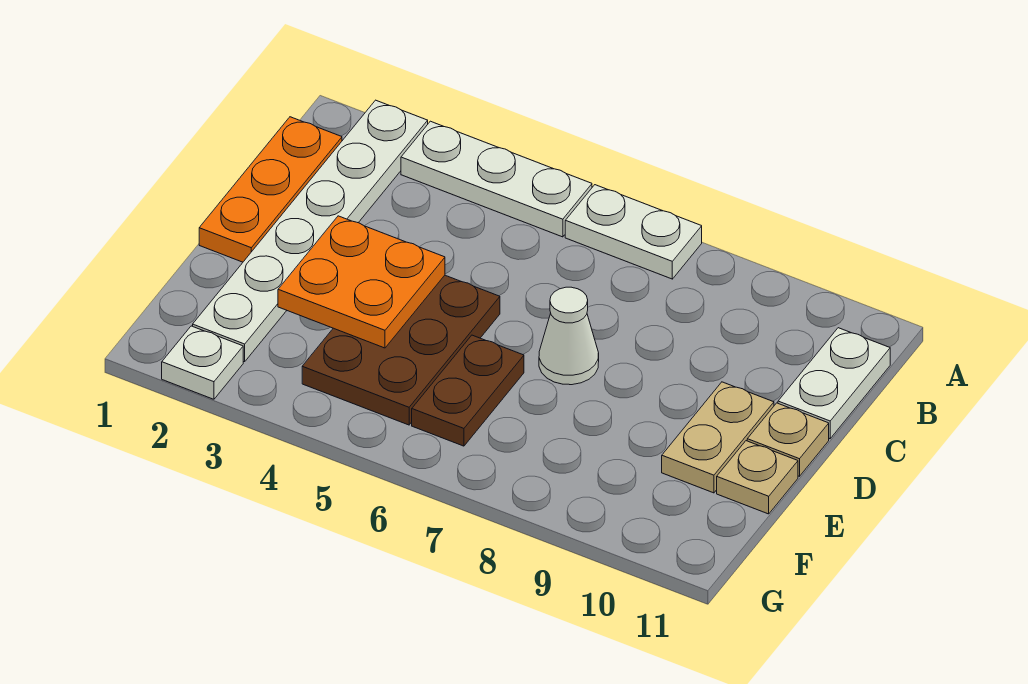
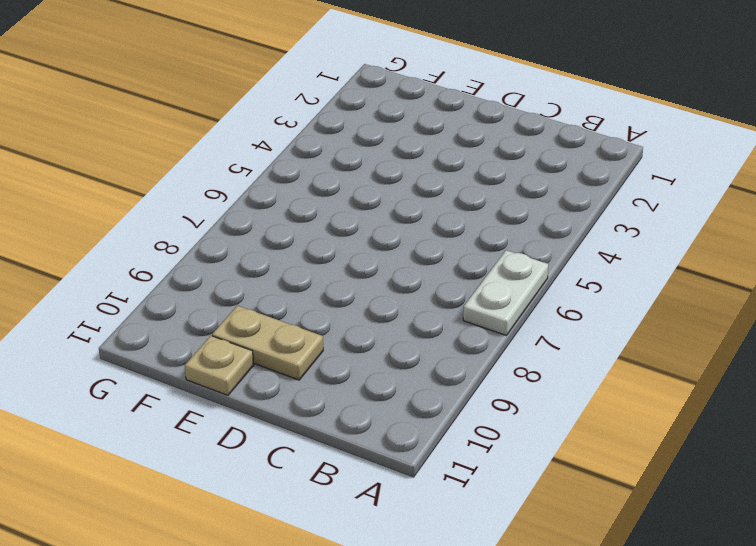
none -> white plate A2:F2 level 1
none -> white plate A3:A5 level 1
none -> orange plate B1:D1 level 1

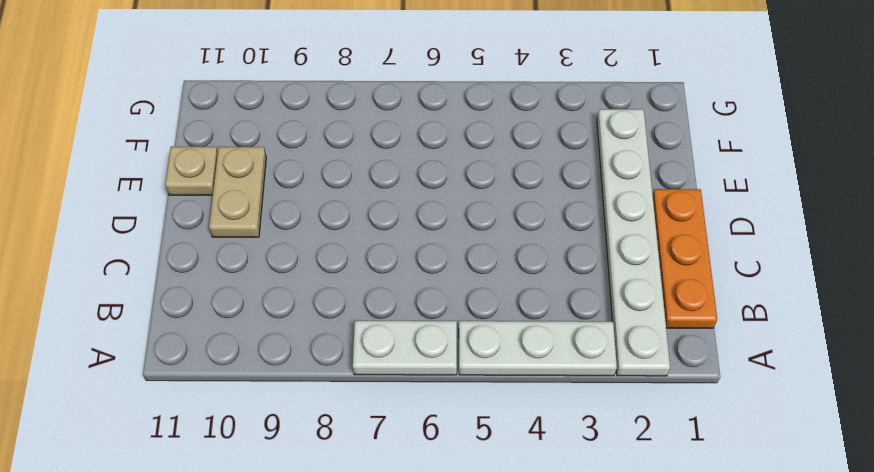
none -> white plate B11:C11 level 1
none -> brown plate D4:F5 level 1
none -> white cone D7 level 1

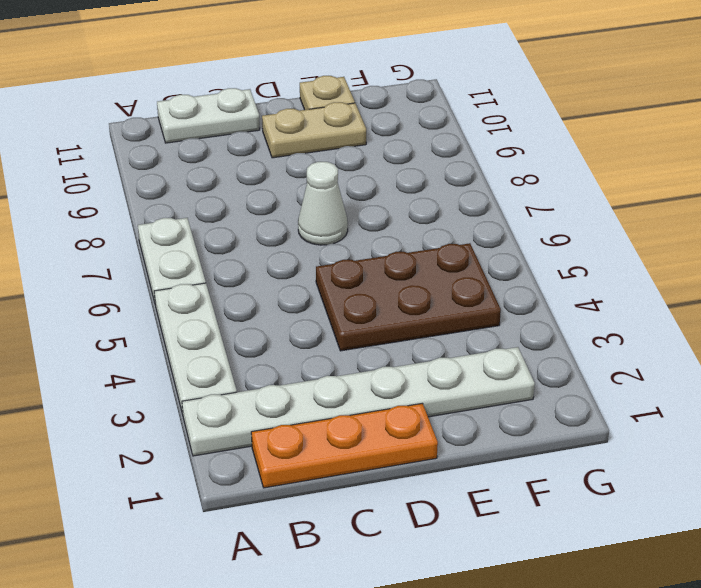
none -> tan plate D11 level 1
none -> brown plate E6:F6 level 1
none -> white plate G2 level 1

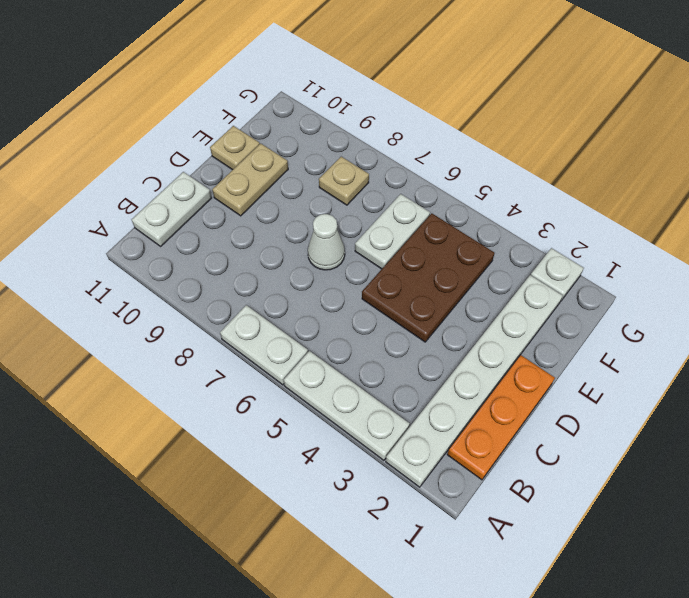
white plate E6:F6 level 1 -> brown plate E6:F6 level 1
tan plate F8 level 1 -> tan plate D11 level 1
none -> orange plate D3:E4 level 2

